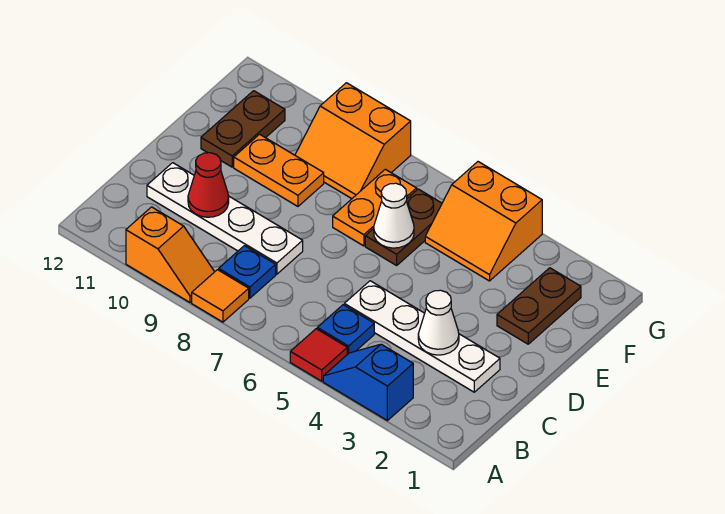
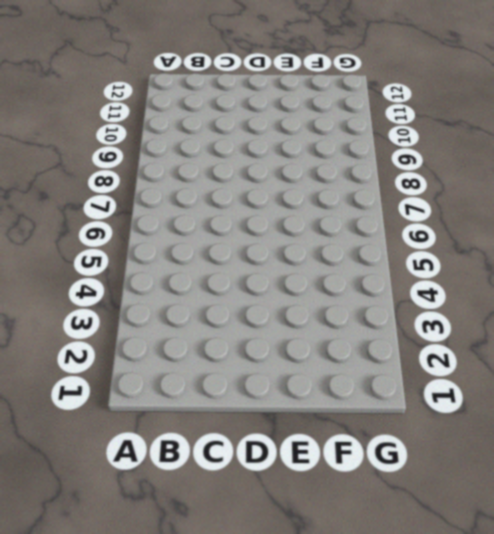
none -> blue slope A3:A4 level 1 top 3
none -> red tile A5 level 1
none -> orange tile A8 level 1

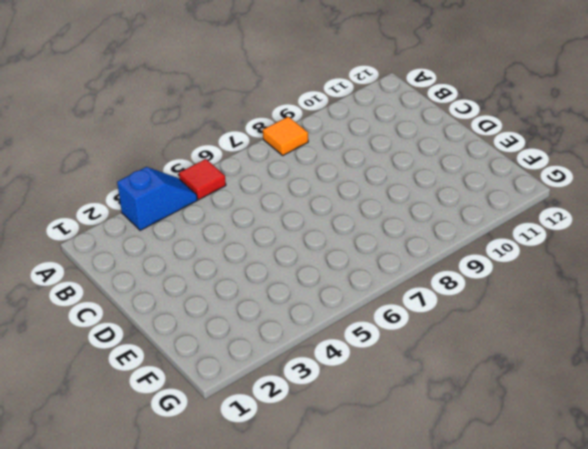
none -> orange slope A9:A10 level 1 top 10
none -> blue plate B5 level 1
none -> blue plate B8 level 1

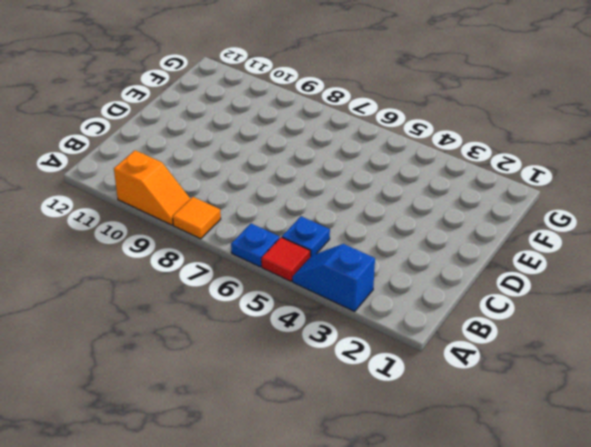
blue plate A6 level 1 -> blue plate B8 level 1
none -> white plate C2:C5 level 1
none -> white plate C8:C11 level 1
none -> brown plate E2:F2 level 1

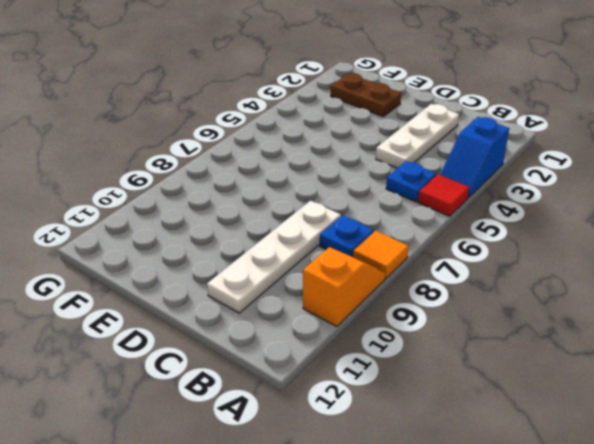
white plate C2:C4 level 1 -> white plate C2:C5 level 1
none -> brown plate E6:F6 level 1
none -> orange plate E7:F7 level 1
none -> orange plate E9:E10 level 1

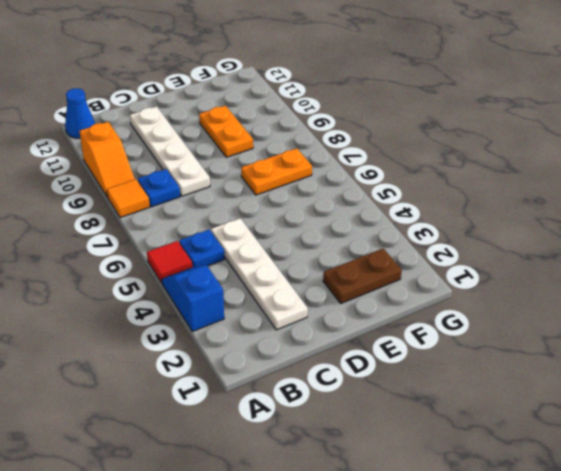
blue cone A12 level 1 -> none
none -> brown plate E6:F6 level 1
none -> brown plate E11:F11 level 1
none -> orange slope F4:G5 level 1 top G

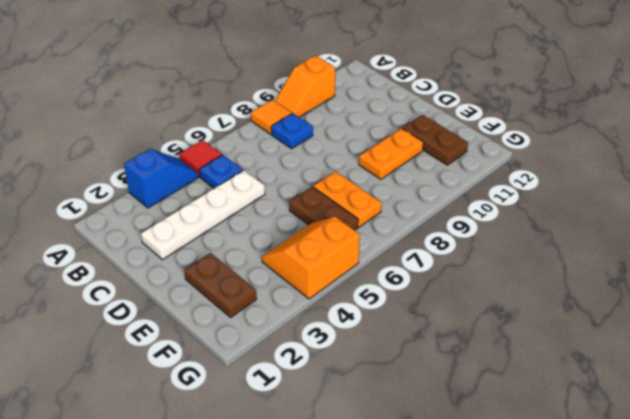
none -> white plate C8:C11 level 1
none -> orange slope F8:G9 level 1 top G
none -> white cone C3 level 2

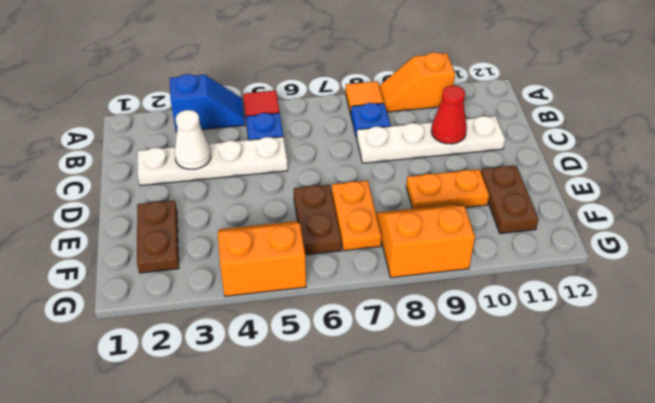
none -> white cone E6 level 2

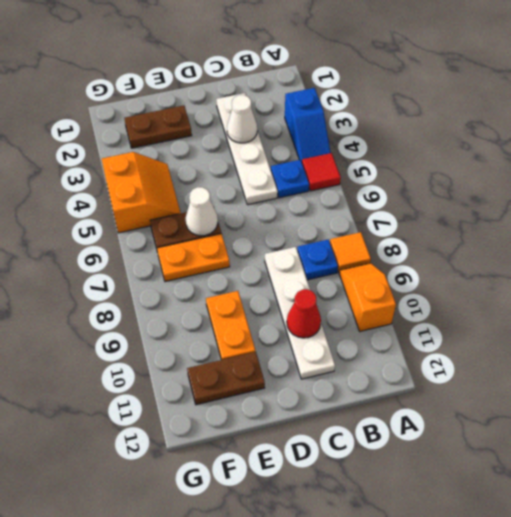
none -> orange slope F8:G9 level 1 top G

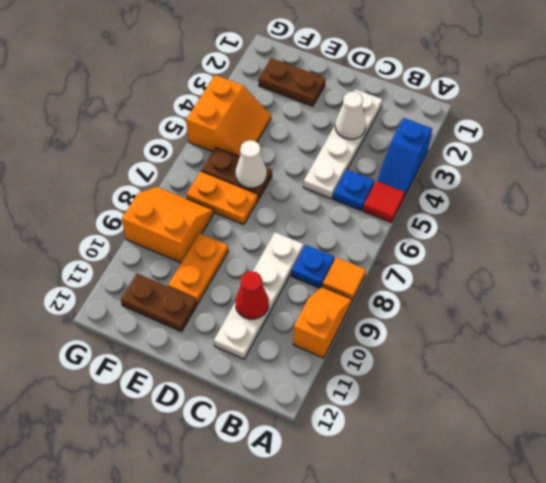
orange slope F8:G9 level 1 top 9 -> orange slope F8:G9 level 1 top G

